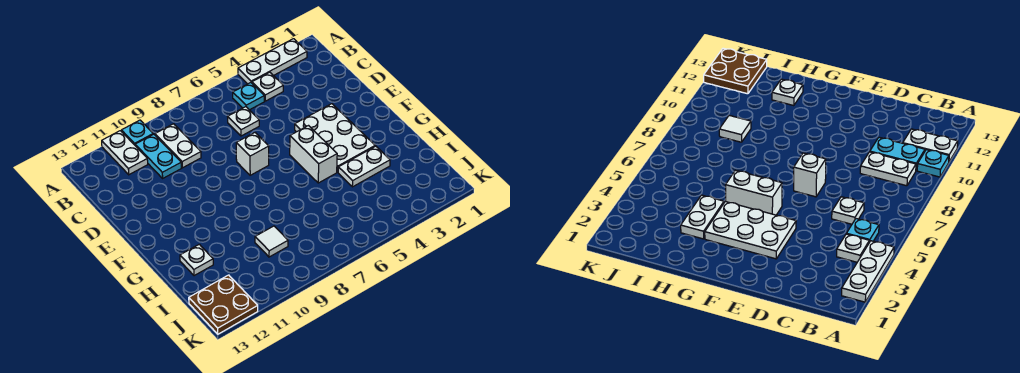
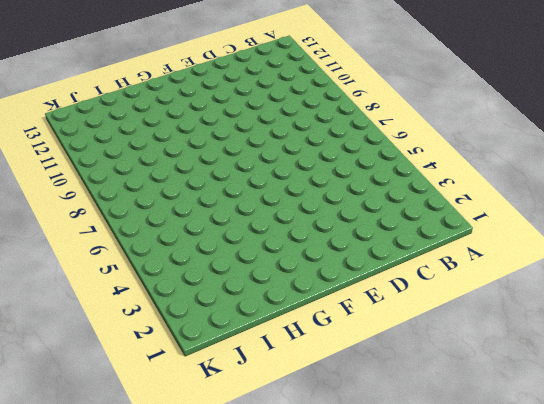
none -> white plate A2:A4 level 1
none -> cyan plate A10 level 1
none -> white plate A11:B11 level 1

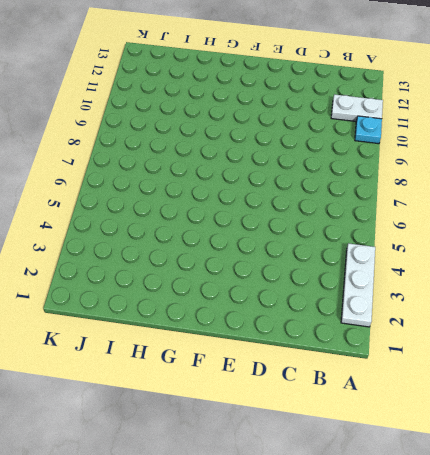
none -> white plate B4 level 1
none -> cyan plate B5 level 1
none -> white plate B9:C9 level 1

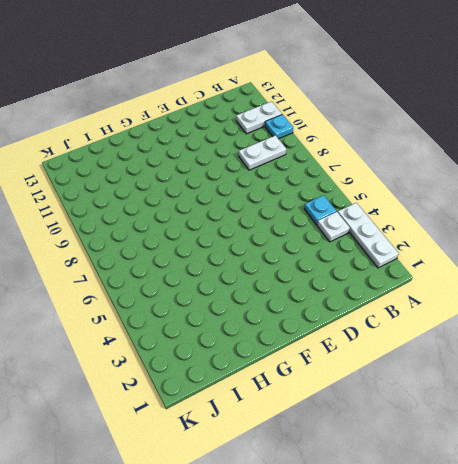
none -> cyan plate B10:C10 level 1
none -> white plate C6 level 1
none -> white plate E3:G4 level 1

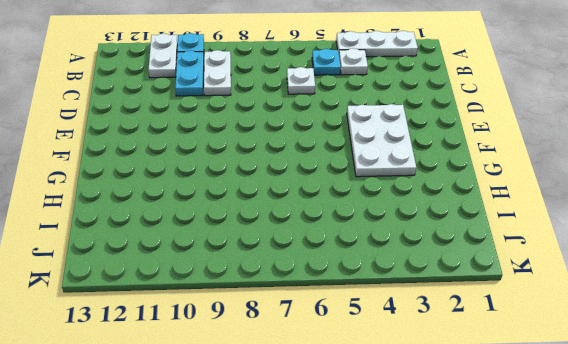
none -> white brick E7 level 1
none -> white brick F5:G5 level 1
none -> white plate H3:H4 level 1

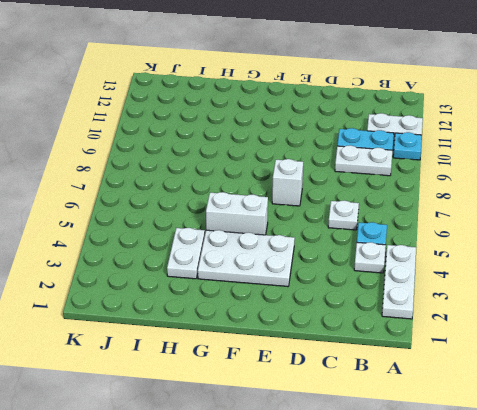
none -> white plate H12 level 1
none -> white tile I9 level 1
none -> brown plate J12:K13 level 1

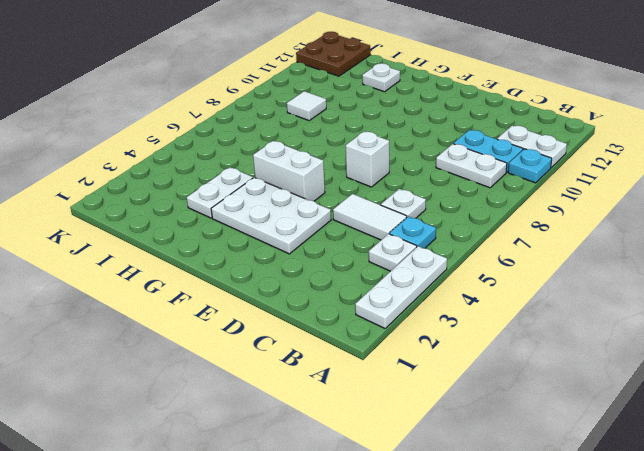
white tile C5:D5 level 1 -> none

